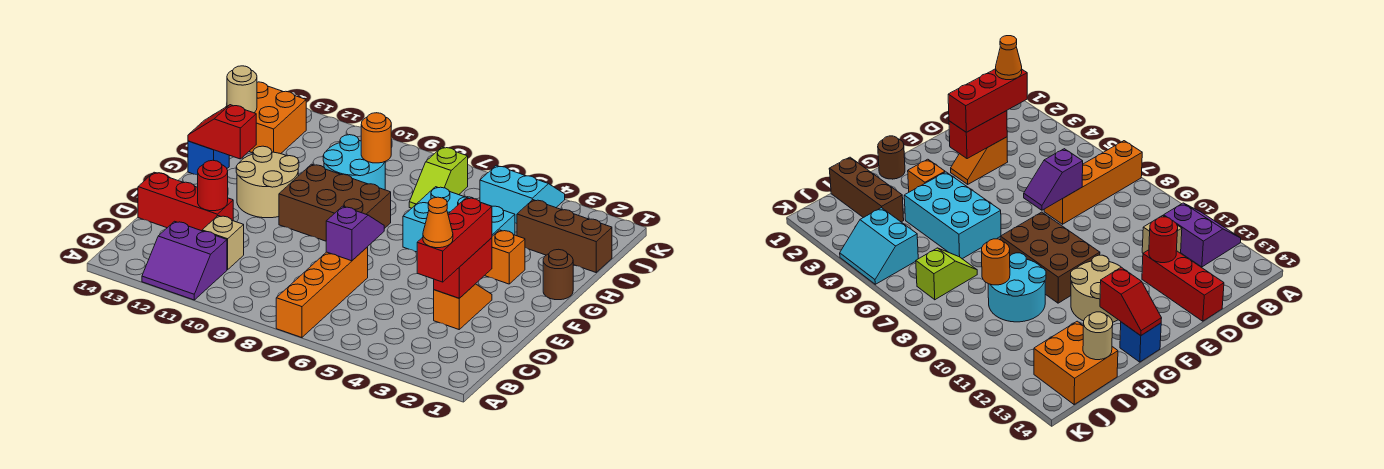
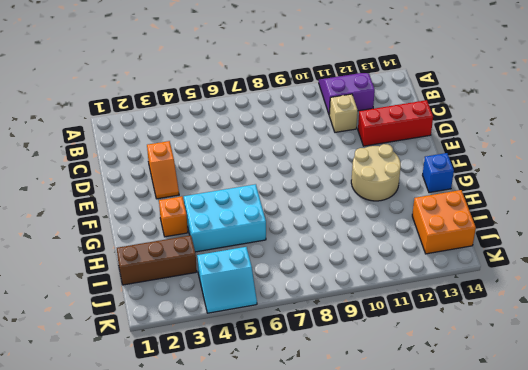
none -> orange brick A7:D7 level 1
none -> brown brick F8:G10 level 1
none -> brown round brick G1 level 1

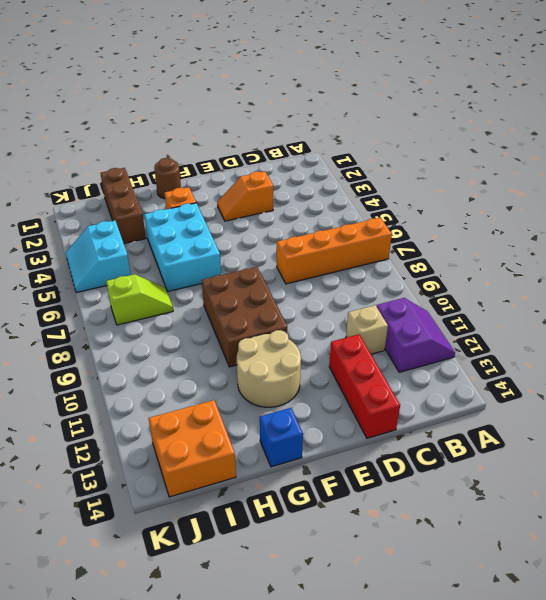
none -> cyan round brick H9:I10 level 1
none -> red brick D3:E3 level 2
none -> purple slope D7:E7 level 2 top D

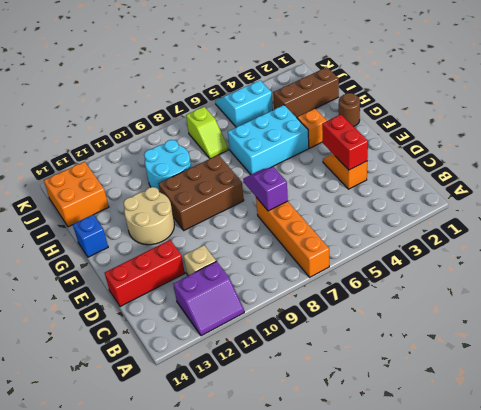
none -> red round brick D12 level 2
none -> red slope G13:G14 level 2 top 13
none -> orange round brick I9 level 2

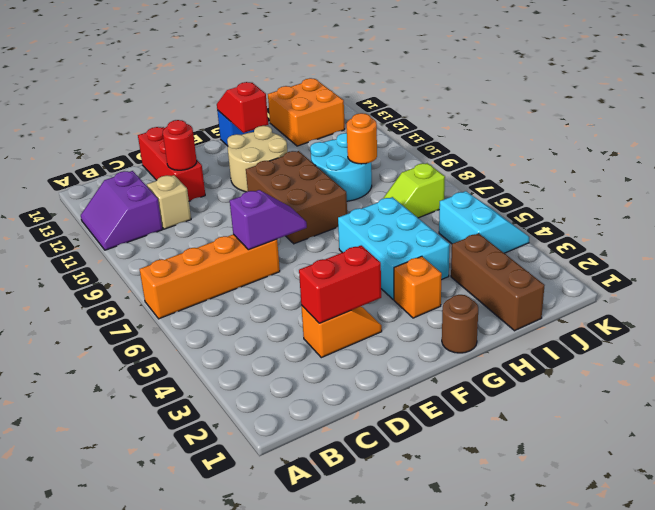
none -> tan round brick I14 level 2
none -> red brick C3:E3 level 3
none -> orange cone C3 level 4

